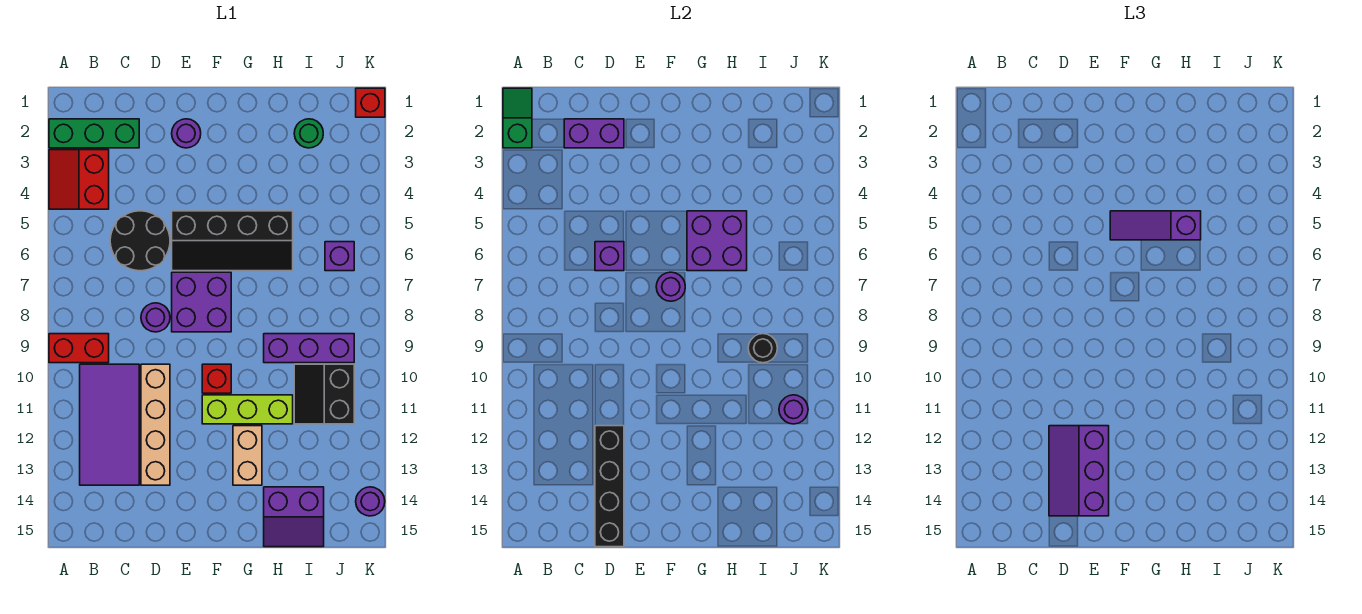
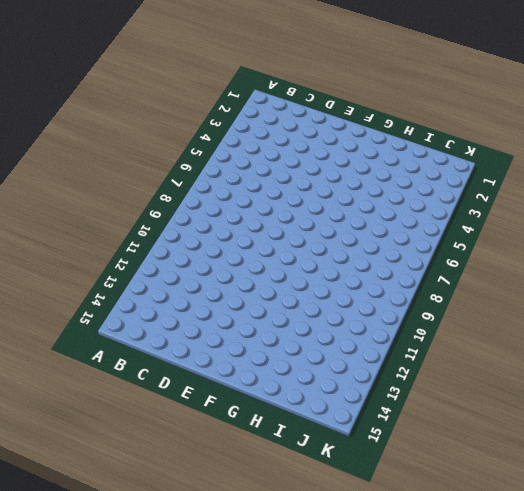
none -> green brick A2:C2 level 1
none -> red slope A3:B4 level 1 top B
none -> red brick A9:B9 level 1
none -> purple tile B10:C13 level 1

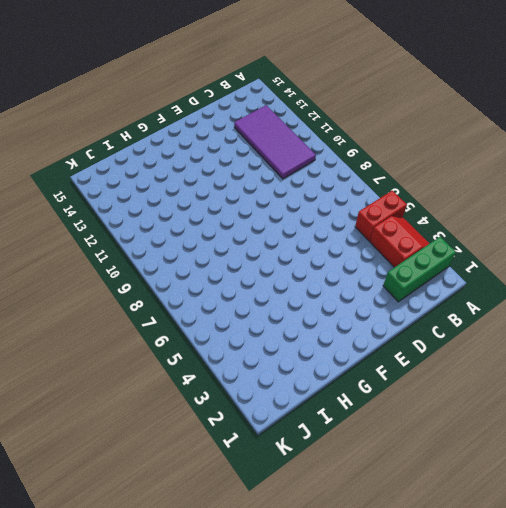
red brick A5:B5 level 1 -> red brick A9:B9 level 1
none -> black round brick C5:D6 level 1
none -> purple round brick D8 level 1
none -> tan brick D10:D13 level 1
none -> purple round brick E2 level 1

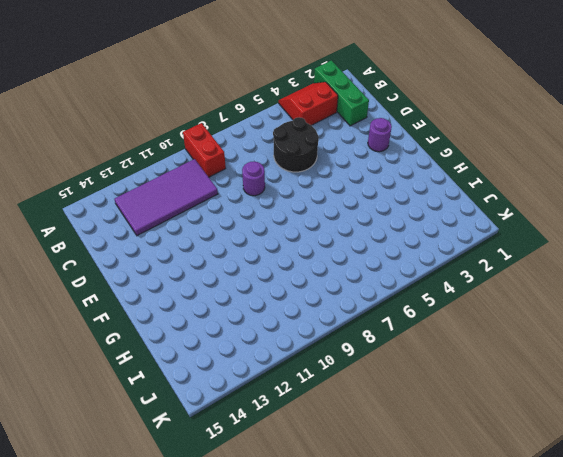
none -> tan brick D10:D13 level 1
none -> black slope E5:H6 level 1 top 5
none -> purple brick E7:F8 level 1
none -> red brick F10 level 1

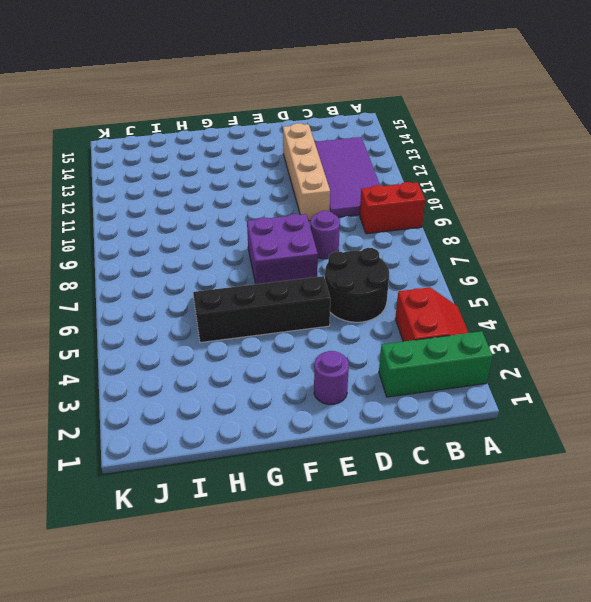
none -> red brick F10 level 1
none -> lime brick F11:H11 level 1
none -> tan brick G12:G13 level 1
none -> purple brick H9:J9 level 1

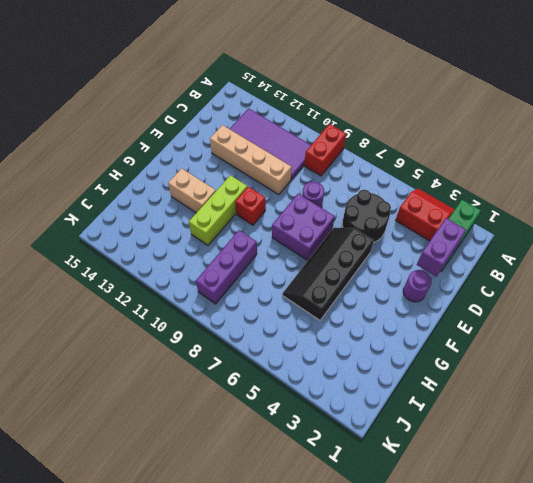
none -> purple slope H14:I15 level 1 top 14
none -> green round brick I2 level 1
none -> black slope I10:J11 level 1 top J
none -> purple brick J6 level 1

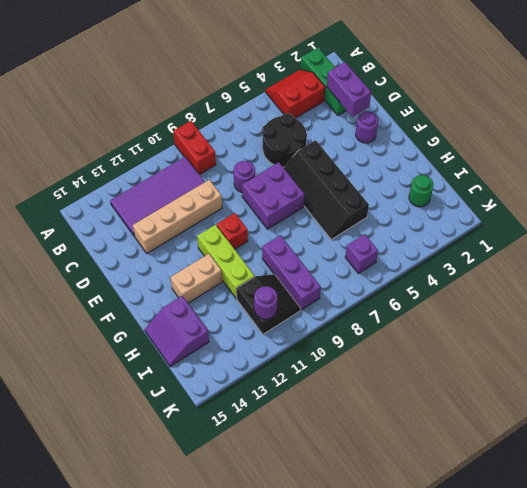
black slope I10:J11 level 1 top 11 -> black slope I10:J11 level 1 top J
none -> red brick K1 level 1
none -> purple round brick K14 level 1
none -> green slope A1:A2 level 2 top 2
none -> purple brick D6 level 2

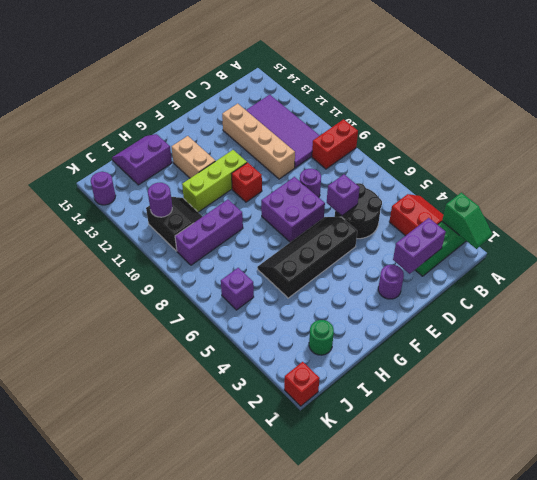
none -> black brick D12:D15 level 2
none -> purple round brick F7 level 2
none -> purple brick G5:H6 level 2
none -> black round brick I9 level 2

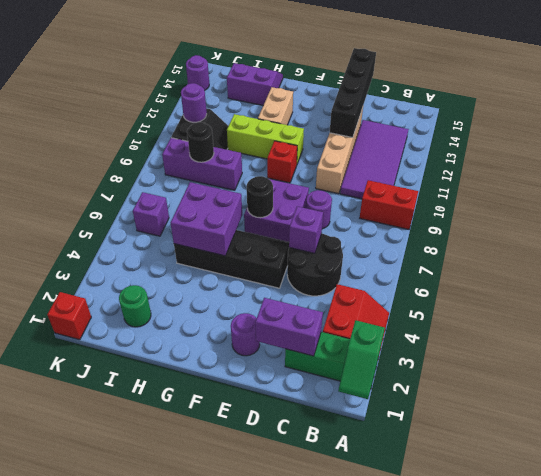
black round brick F7 level 2 -> purple round brick F7 level 2
none -> purple slope D12:E14 level 3 top E
none -> purple slope F5:H5 level 3 top H

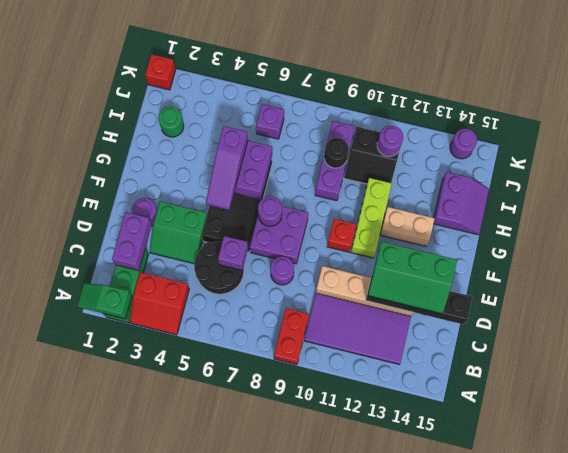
green slope D3:E4 level 1 top E -> none
green slope D12:E14 level 3 top E -> purple slope D12:E14 level 3 top E

